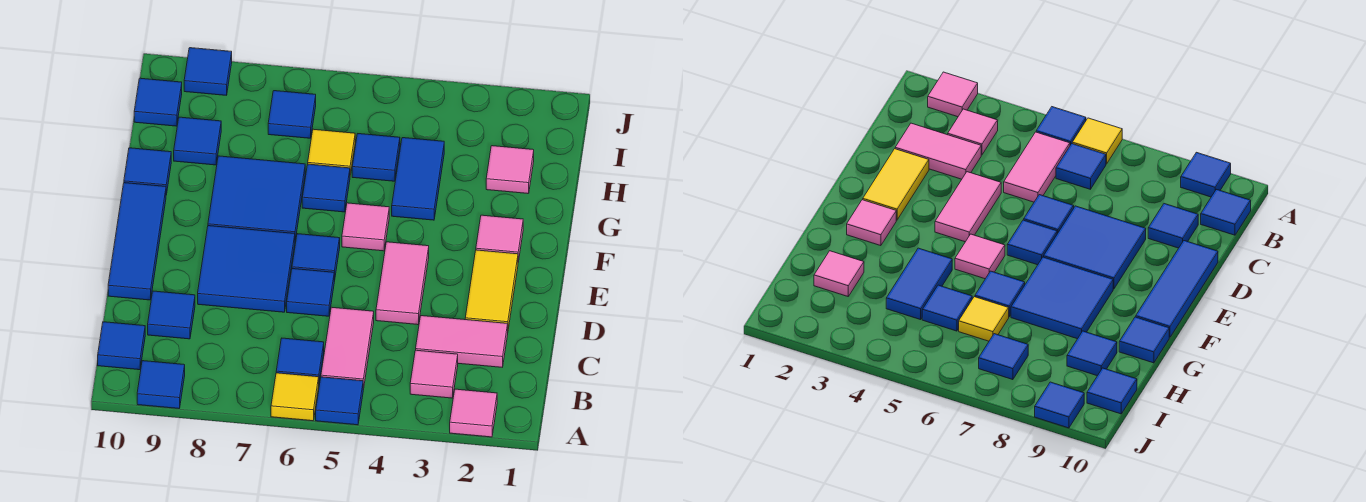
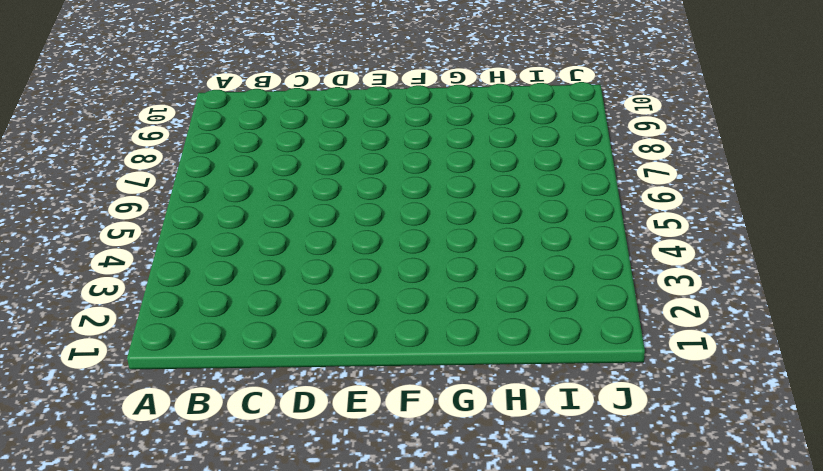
none -> pink tile A2 level 1
none -> blue tile A5 level 1
none -> yellow tile A6 level 1

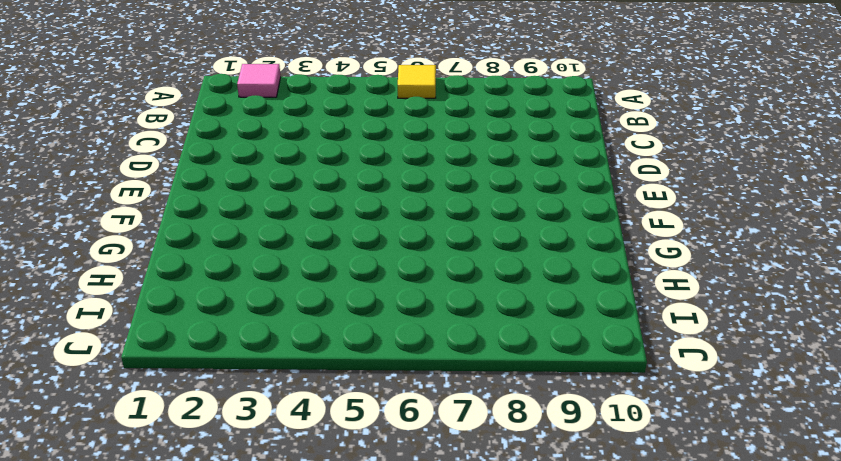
none -> blue tile A5 level 1
none -> blue tile A9 level 1
none -> pink tile B3 level 1

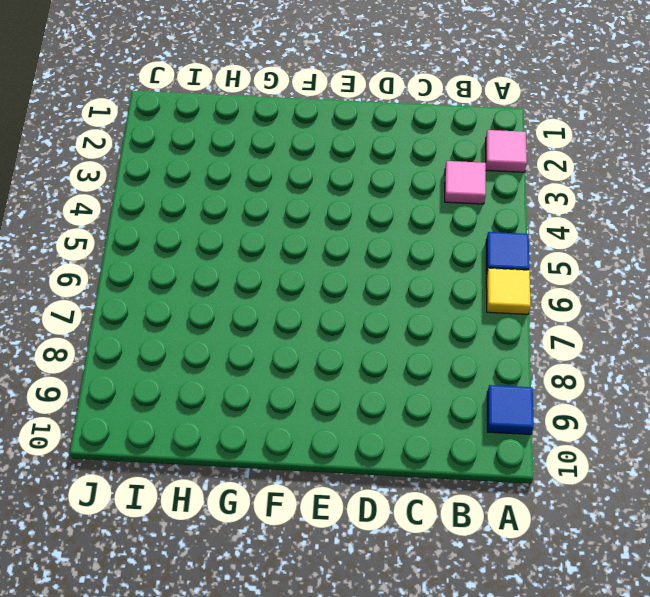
none -> pink tile B5:C5 level 1
none -> blue tile B6 level 1
none -> blue tile B10 level 1

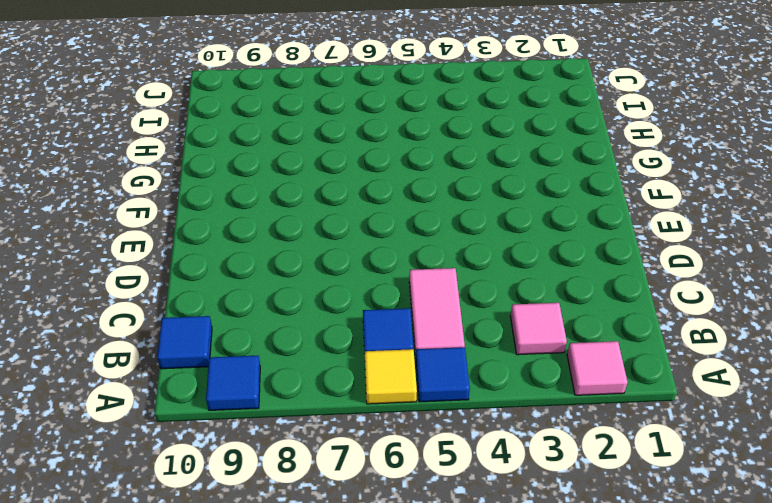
none -> pink tile C2:C3 level 1
none -> blue tile C9 level 1
none -> yellow tile D2:E2 level 1

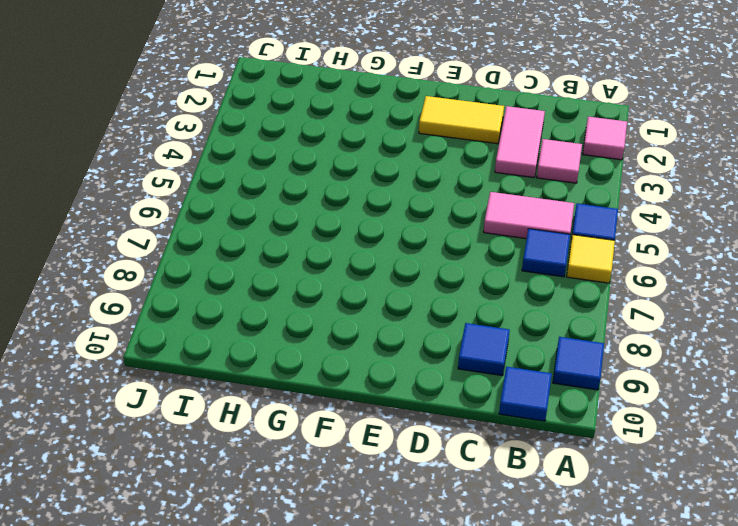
none -> pink tile D4:E4 level 1
none -> blue tile D6 level 1
none -> blue tile D7:E8 level 1

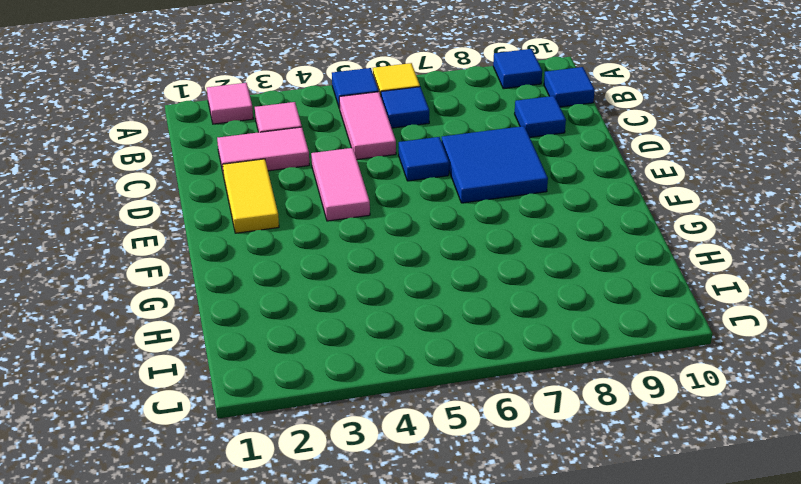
none -> blue tile D10:F10 level 1
none -> blue tile E6 level 1
none -> pink tile F2 level 1

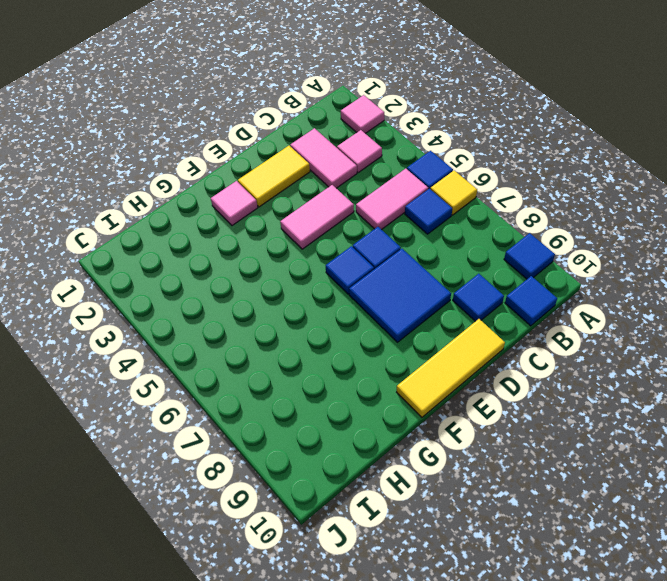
yellow tile D10:F10 level 1 -> blue tile D10:F10 level 1
none -> pink tile F5 level 1
none -> blue tile F7:G8 level 1
none -> blue tile G4:H4 level 1

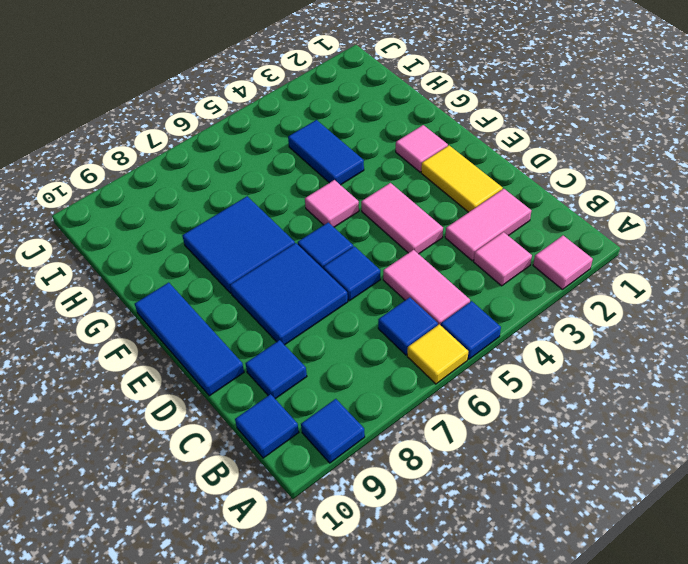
none -> blue tile G6 level 1
none -> blue tile G10 level 1
none -> pink tile H2 level 1

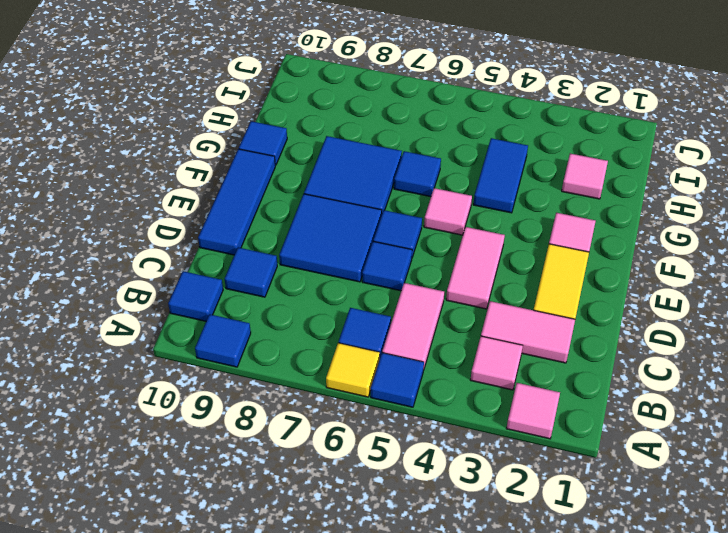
none -> blue tile H5 level 1
none -> yellow tile H6 level 1
none -> blue tile H9 level 1

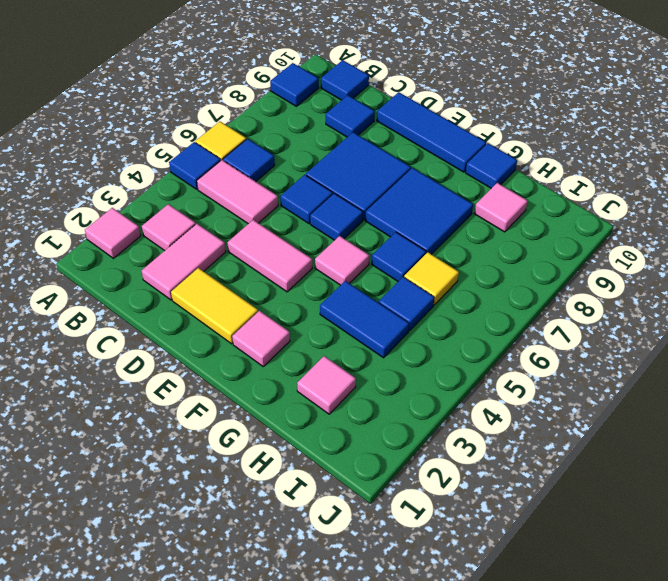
pink tile H9 level 1 -> blue tile H9 level 1
none -> blue tile I7 level 1
none -> blue tile I10 level 1
none -> blue tile J9 level 1

